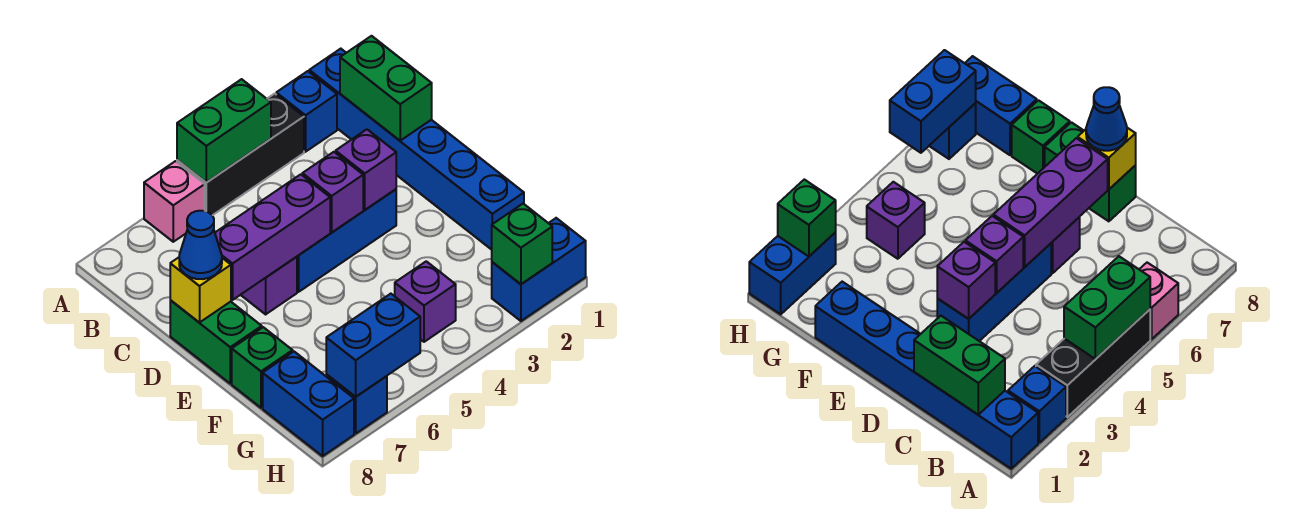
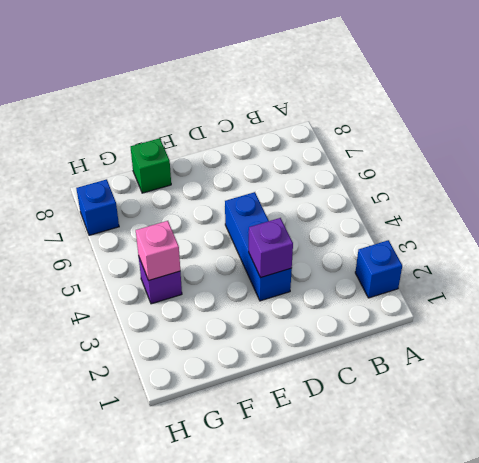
pink brick G4 level 2 -> pink brick A6 level 1
none -> blue brick A1:F1 level 1
none -> black brick A3:A5 level 1
none -> purple brick D6 level 1

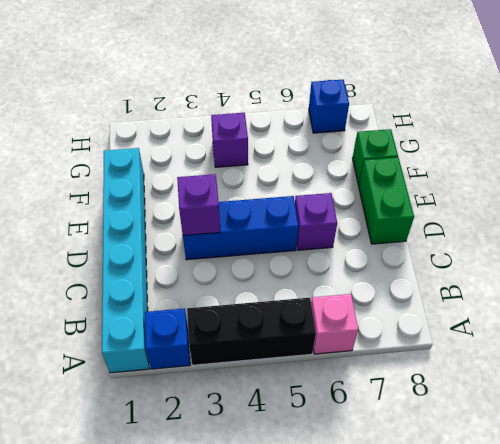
cyan brick A1:F1 level 1 -> blue brick A1:F1 level 1
none -> blue brick G8:H8 level 1
none -> blue brick H1:H2 level 1
none -> green brick A4:A5 level 2

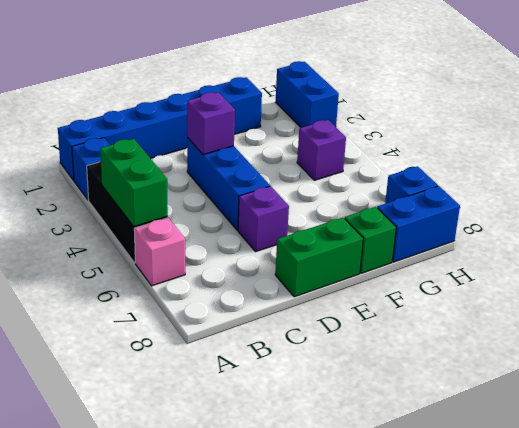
none -> green brick B1:C1 level 2
none -> purple brick D4 level 2
none -> purple brick D5:D7 level 2

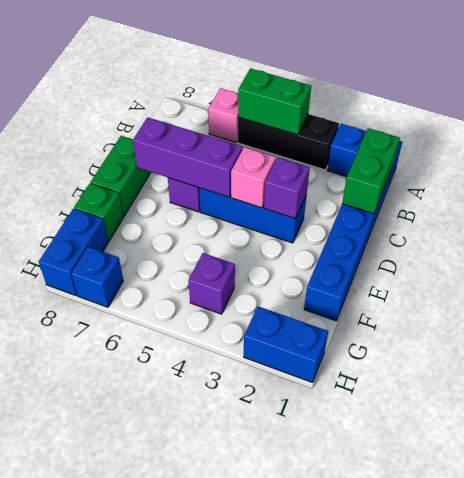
pink brick D4 level 2 -> purple brick D4 level 2
none -> yellow brick D8 level 2
none -> green brick H2 level 2
none -> blue brick H6:H7 level 2

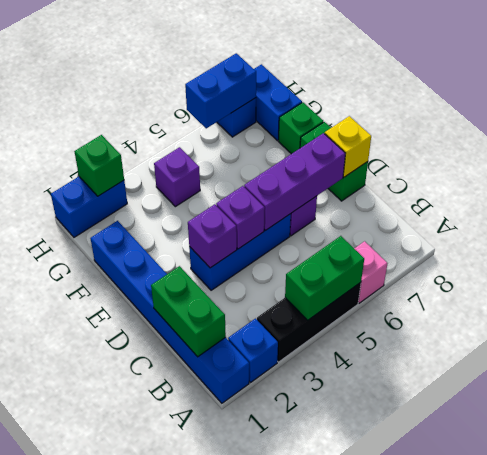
none -> blue cone D8 level 3

